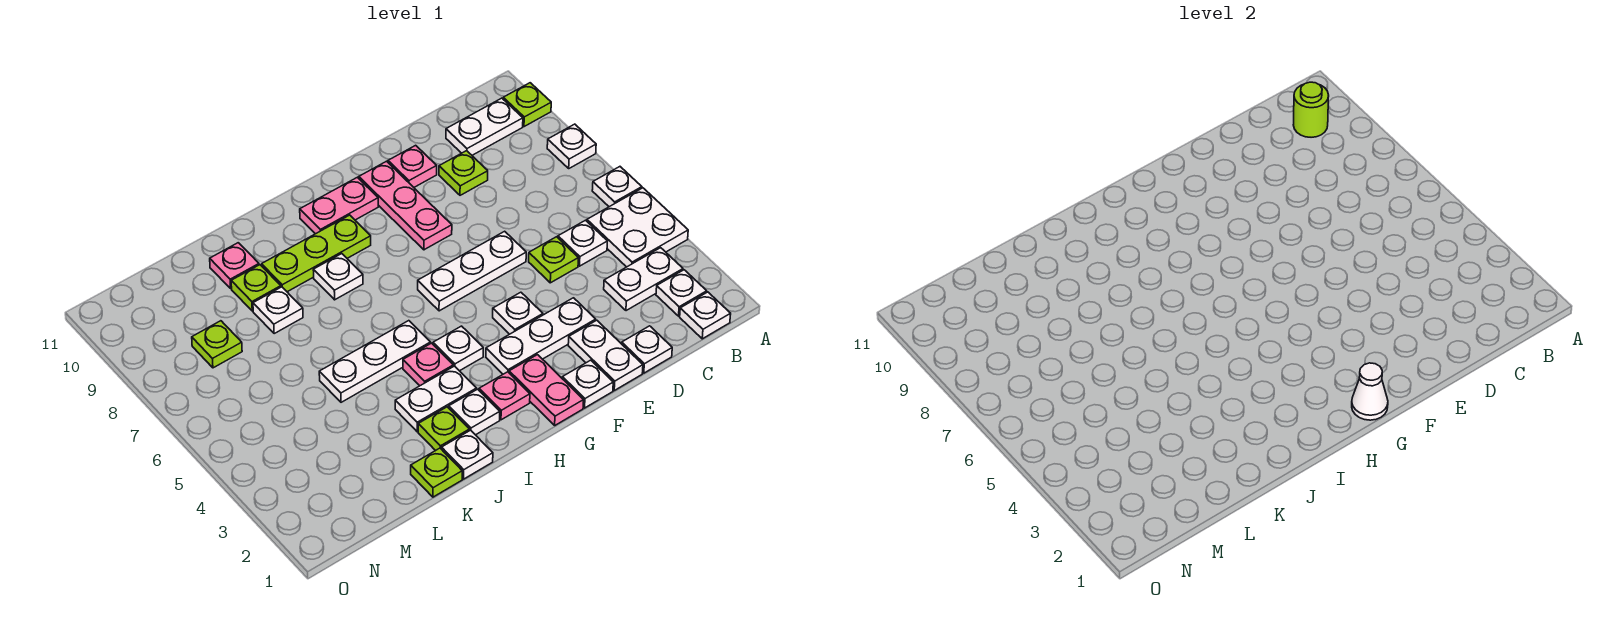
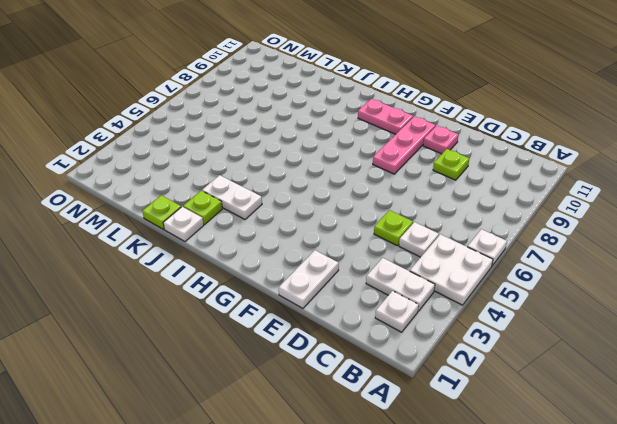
none -> white plate A8 level 1
none -> lime plate A10 level 1
none -> white plate B1 level 1
none -> white plate B10:C10 level 1

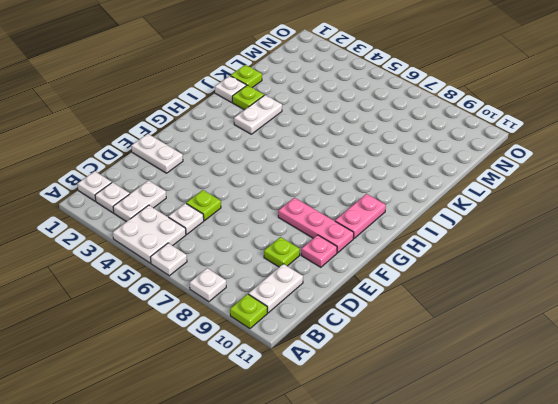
none -> white plate D1 level 1
none -> white plate E3:G3 level 1
none -> white plate E6:G6 level 1
none -> white plate F1 level 1

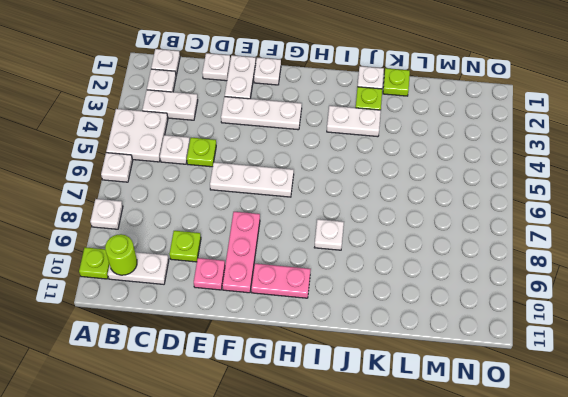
none -> white plate F4 level 1
none -> pink plate G1:G2 level 1
none -> pink plate H2 level 1
none -> white plate H4 level 1

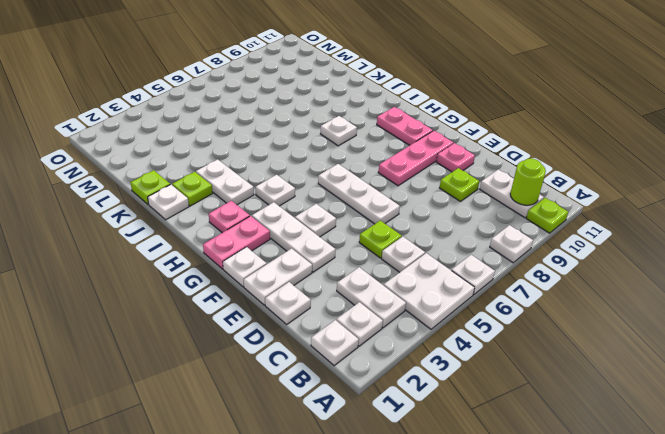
none -> lime plate H9:J9 level 1
none -> white plate I2 level 1
none -> pink plate I4 level 1
none -> white plate I5:K5 level 1

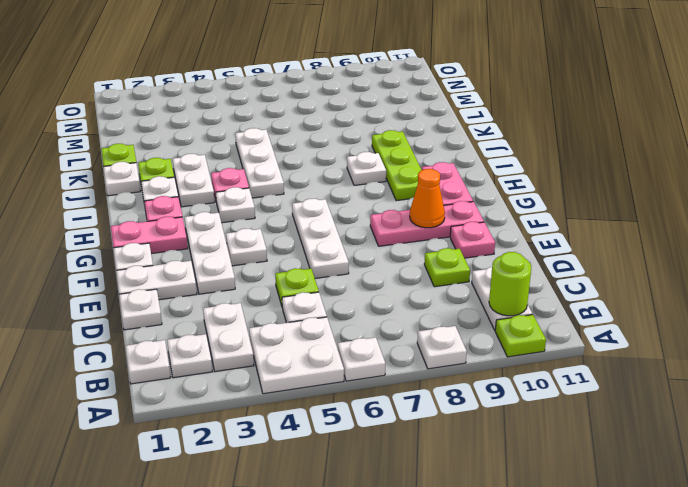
orange cone F9 level 2 -> none
none -> white plate K8 level 1
none -> lime plate K9 level 1
none -> pink plate K10 level 1
none -> lime plate M8 level 1

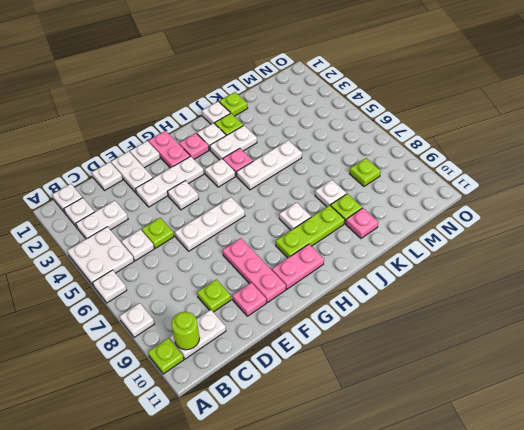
none -> white cone G1 level 2

